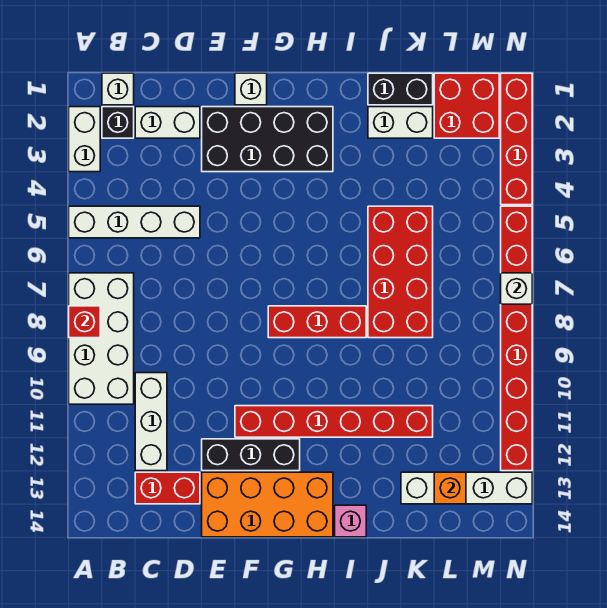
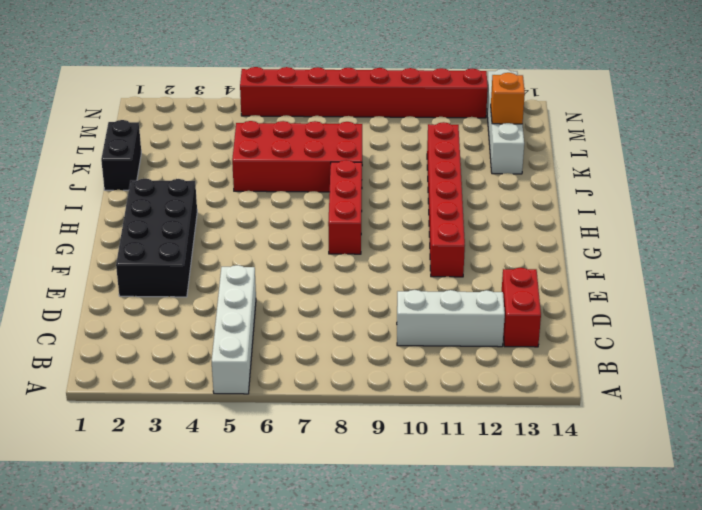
none -> white brick A2:A3 level 1
none -> white brick A7:B10 level 1
none -> white brick B1 level 1

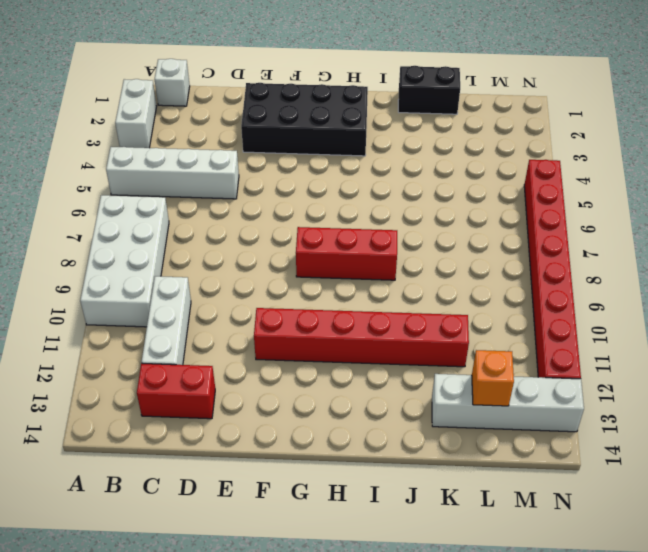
none -> black brick B2 level 1
none -> white brick C2:D2 level 1
none -> black brick E12:G12 level 1

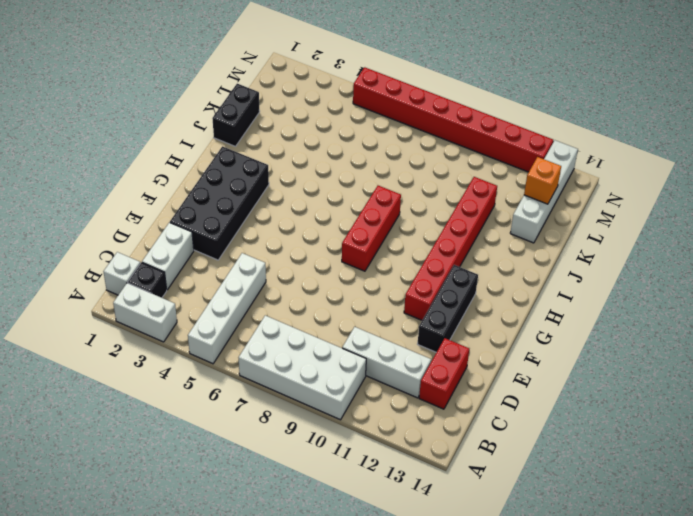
none -> orange brick E13:H14 level 1
none -> white brick F1 level 1
none -> pink brick I14 level 1

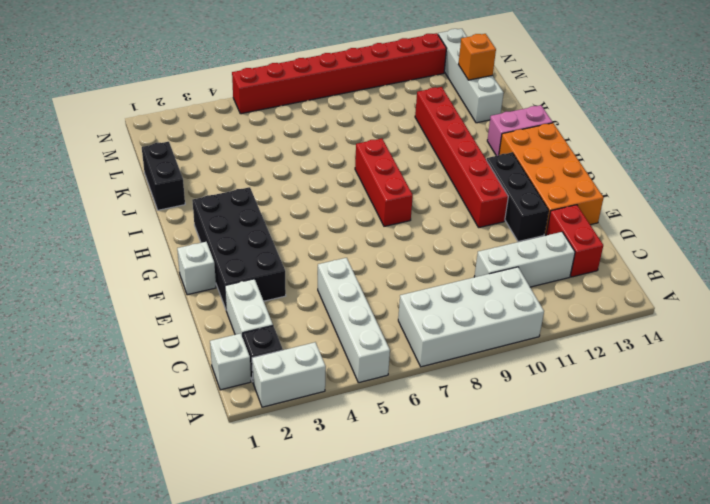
pink brick I13:I14 level 1 -> pink brick I14 level 1
none -> white brick J2:K2 level 1
none -> red brick J5:K8 level 1
none -> red brick L1:M2 level 1

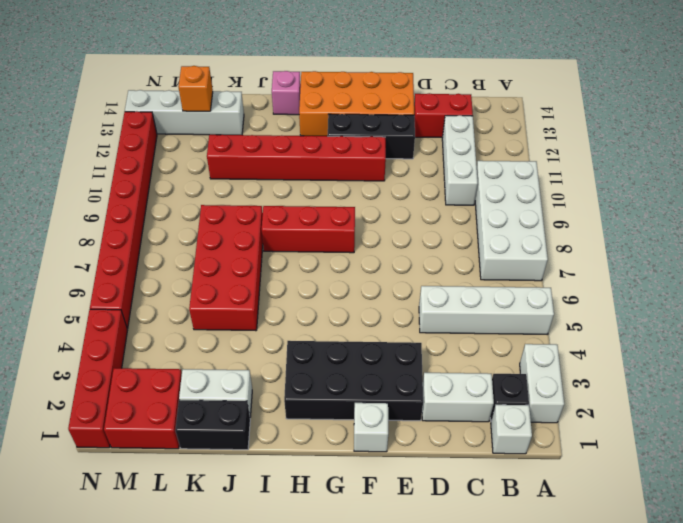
none -> red brick A8 level 2
none -> white brick N7 level 2

